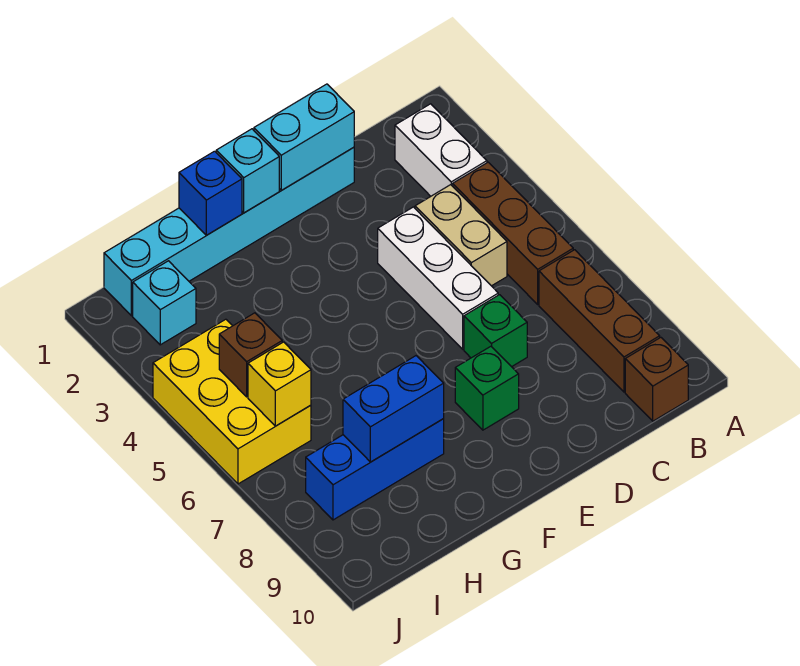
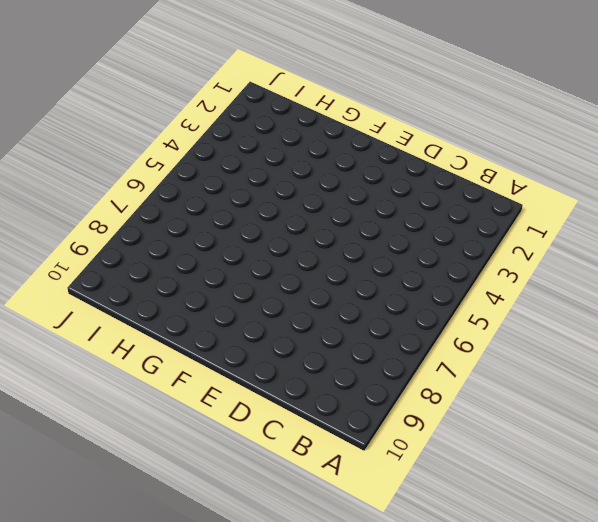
none -> white brick B2:B3 level 1
none -> brown brick B4:B6 level 1
none -> brown brick B7:B9 level 1

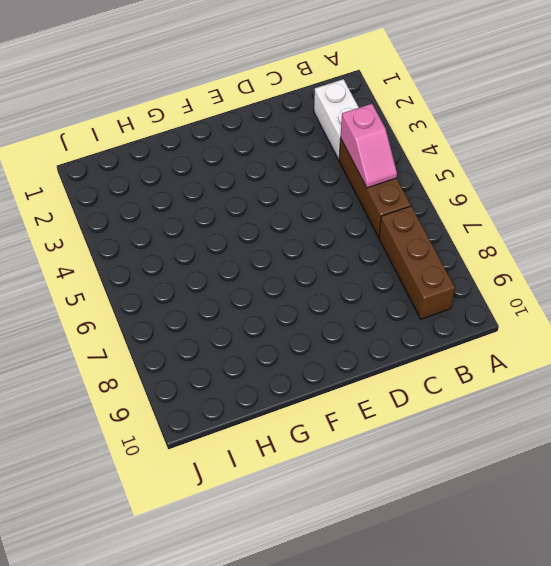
pink slope B4:B5 level 2 top 4 -> none
none -> brown brick B10 level 1
none -> tan brick C4:C5 level 1
none -> cyan brick D1:I1 level 1

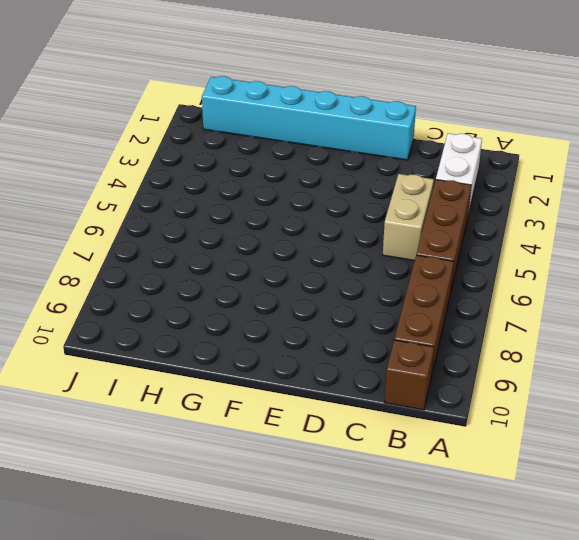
none -> white brick D4:D6 level 1
none -> green brick D7 level 1
none -> green brick E8 level 1

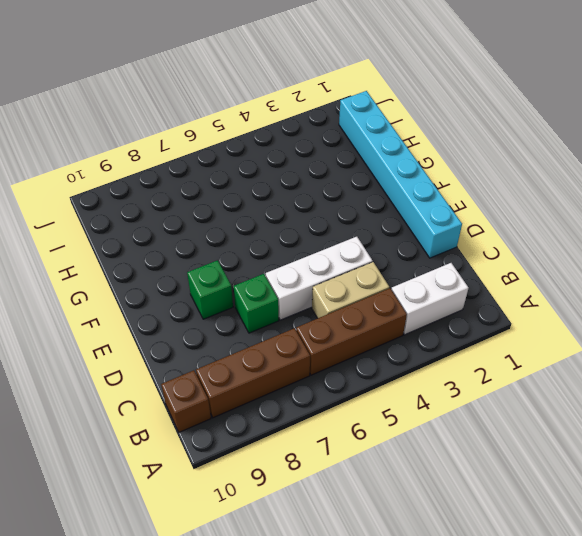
none -> blue brick G8:I8 level 1
none -> cyan brick I2 level 1
none -> yellow brick I4:J6 level 1

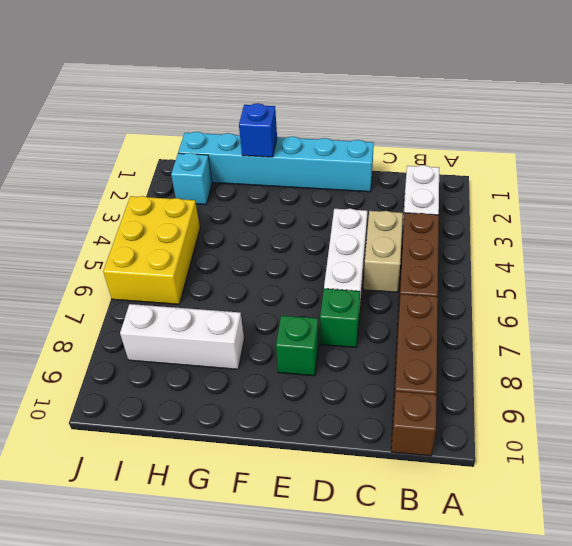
white brick G8:I8 level 1 -> blue brick G8:I8 level 1
none -> cyan brick D1:E1 level 2
none -> cyan brick F1 level 2
none -> blue brick G8:H8 level 2

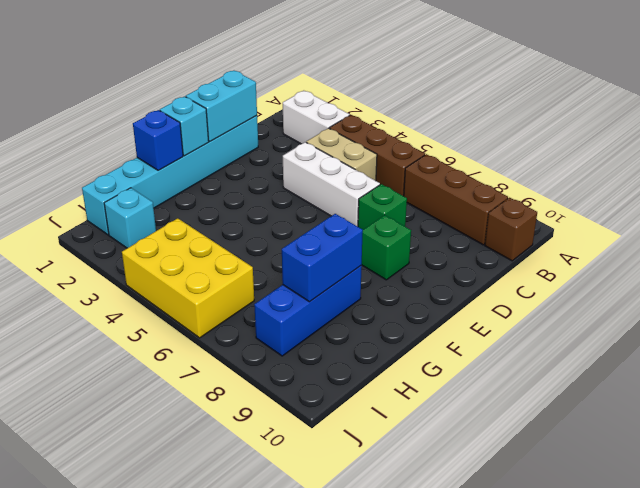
none -> brown brick I5 level 2
none -> yellow brick I6 level 2

